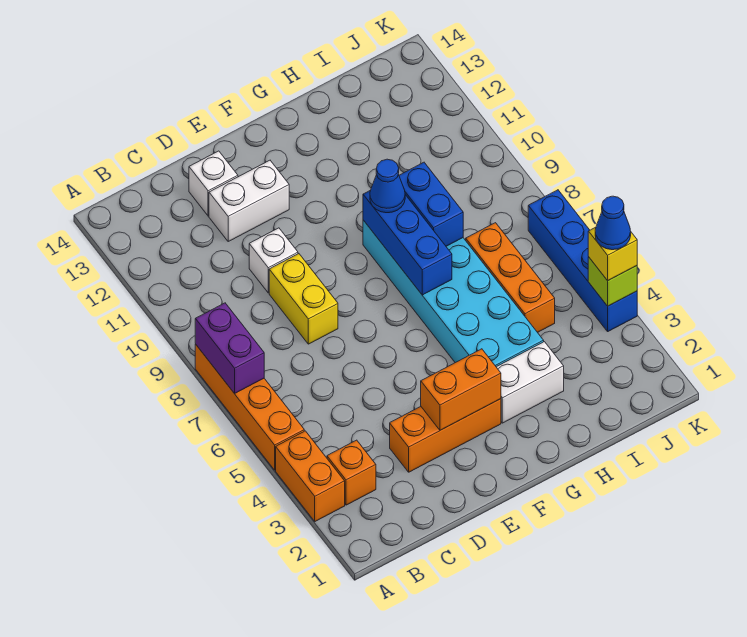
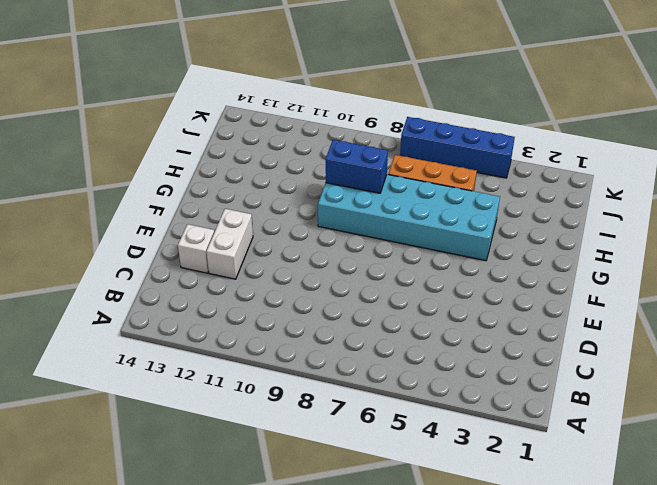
none -> orange brick A3:A4 level 1
none -> orange brick A5:A8 level 1
none -> orange brick B3 level 1

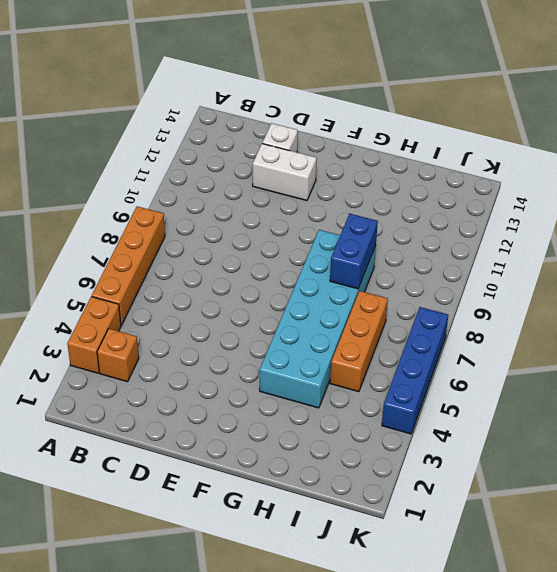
none -> orange brick D3:F3 level 1
none -> yellow brick D8:D9 level 1
none -> white brick D10 level 1

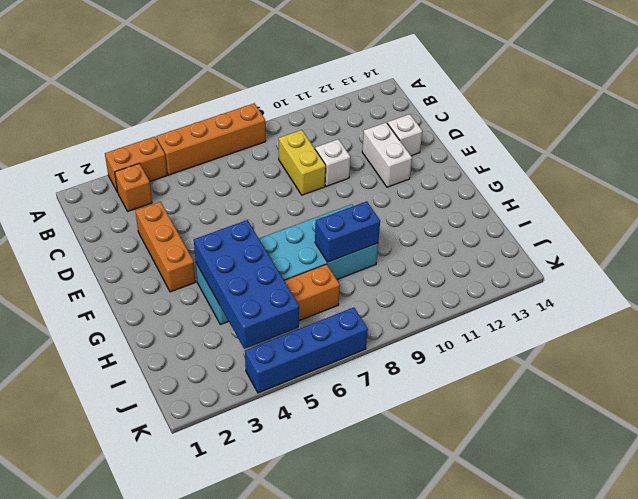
yellow brick C9:D9 level 1 -> yellow brick D8:D9 level 1
blue brick G4:J5 level 2 -> none
none -> white brick G3:H3 level 1
none -> purple brick A7:A8 level 2
none -> orange brick E3:F3 level 2

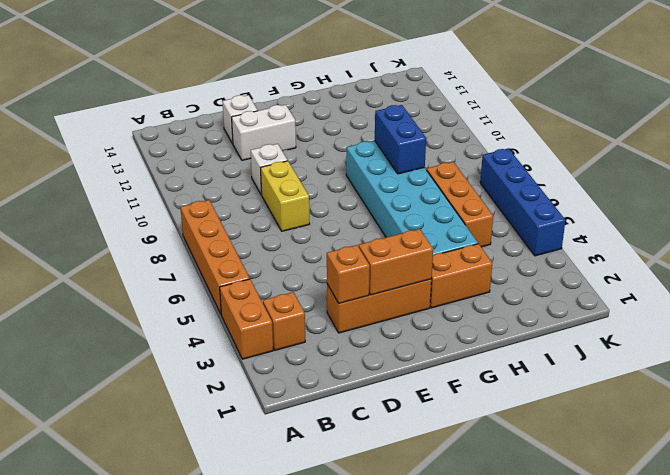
orange brick D3 level 2 -> none
orange brick G3:H3 level 1 -> white brick G3:H3 level 1
none -> purple brick A7:A8 level 2
none -> blue brick G7:G9 level 2
none -> lime brick K4 level 2

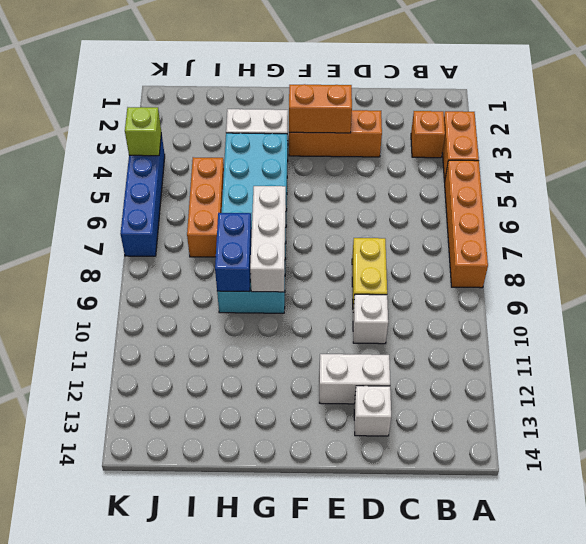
white brick G7:G9 level 2 -> blue brick G7:G9 level 2
none -> purple brick A7:A8 level 2
none -> blue cone G9 level 3
none -> yellow brick K4 level 3

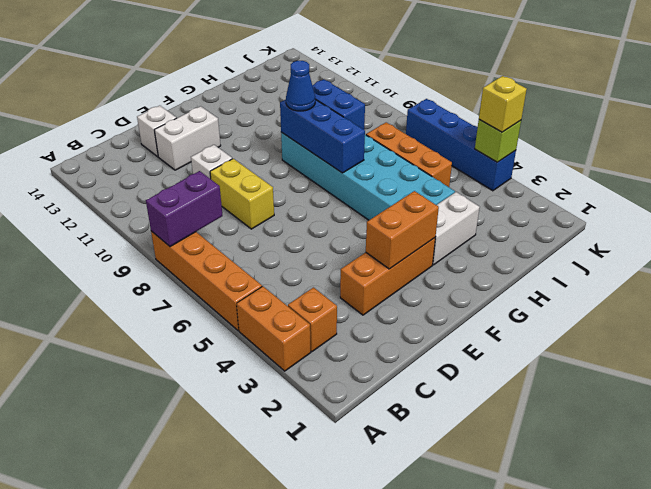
purple brick A8:B8 level 2 -> purple brick A7:A8 level 2
none -> blue cone K4 level 4

